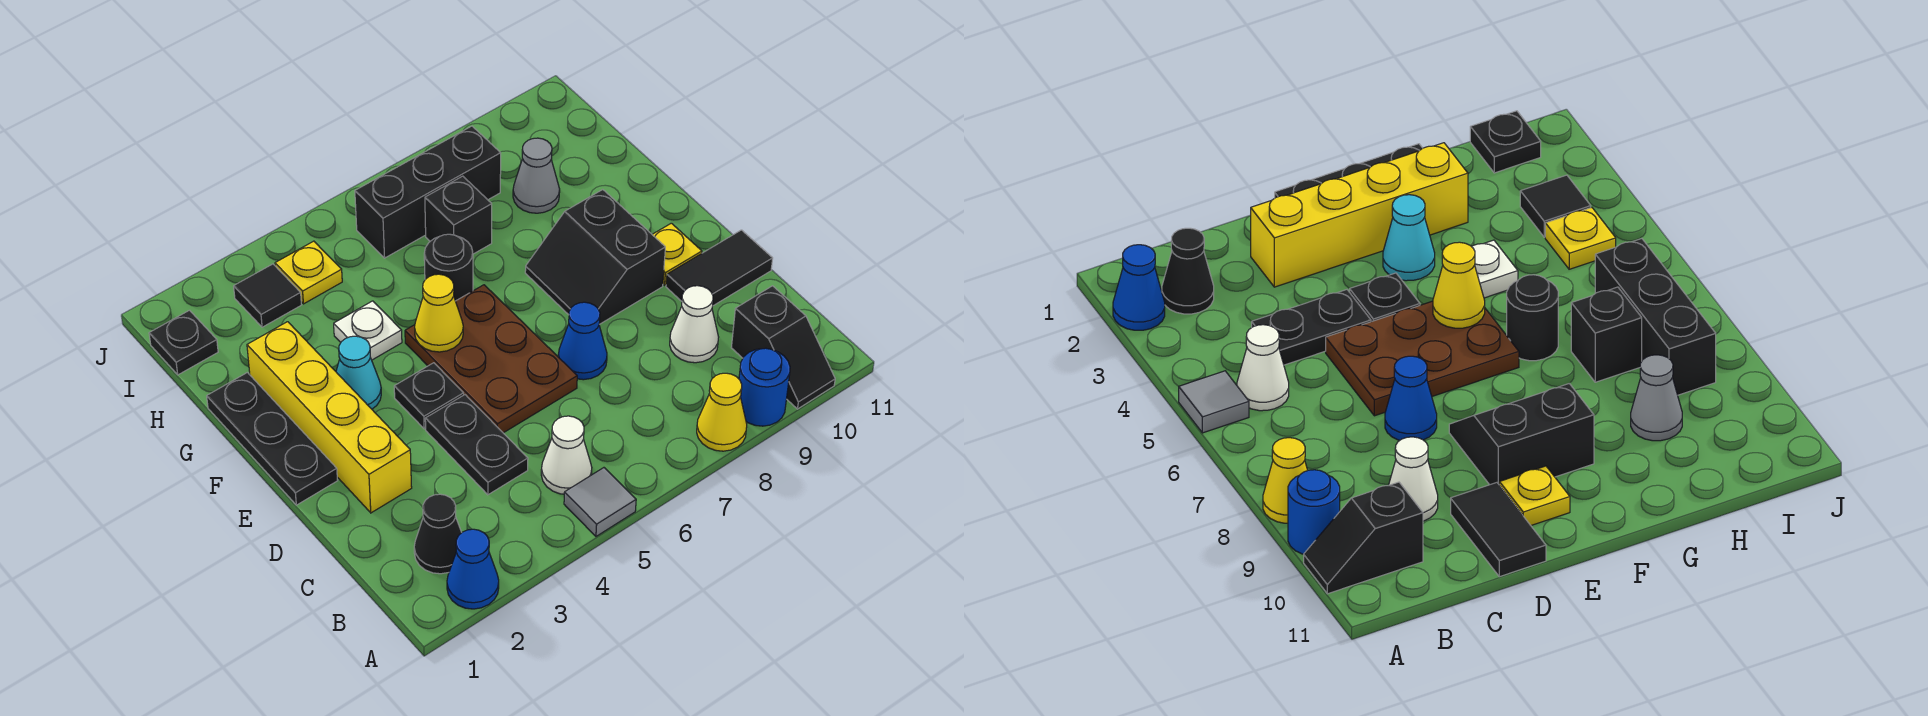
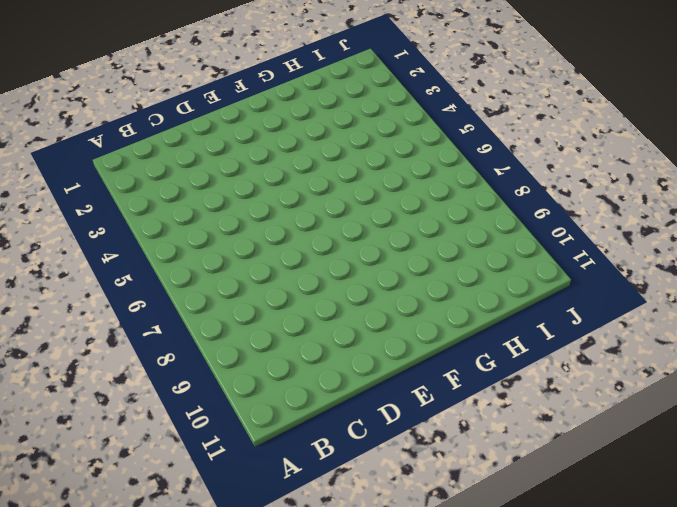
none -> blue cone A2 level 1
none -> grey tile A5 level 1
none -> yellow cone A8 level 1

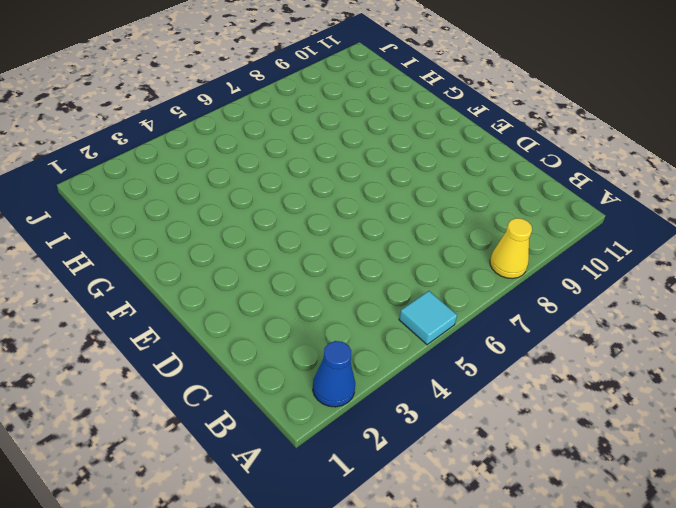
cyan tile A5 level 1 -> grey tile A5 level 1
none -> blue round brick A9 level 1
none -> black slope A10:B10 level 1 top B
none -> black cone B2 level 1

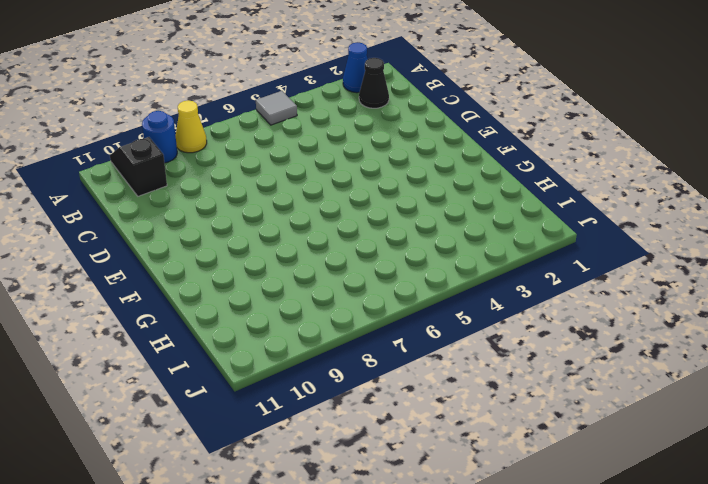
none -> white cone B5 level 1
none -> black plate C4:D4 level 1
none -> white cone C9 level 1

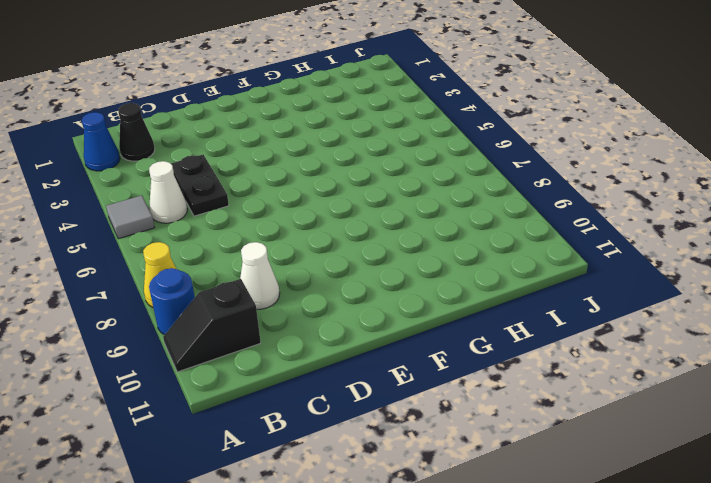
black plate C4:C5 level 1 -> black plate C4:D4 level 1
none -> yellow brick D2:G2 level 1
none -> brown plate D5:F6 level 1
none -> blue cone D7 level 1

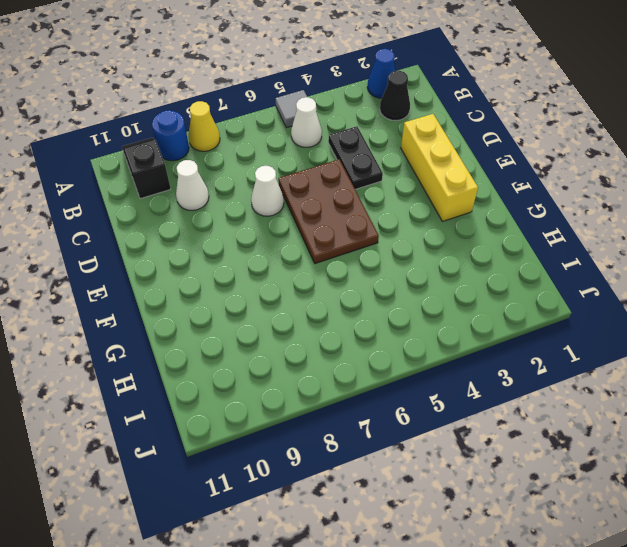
yellow brick D2:F2 level 1 -> yellow brick D2:G2 level 1
white cone D7 level 1 -> blue cone D7 level 1
none -> black tile D10:D11 level 1
none -> black plate E1:G1 level 1
none -> black plate E4 level 1

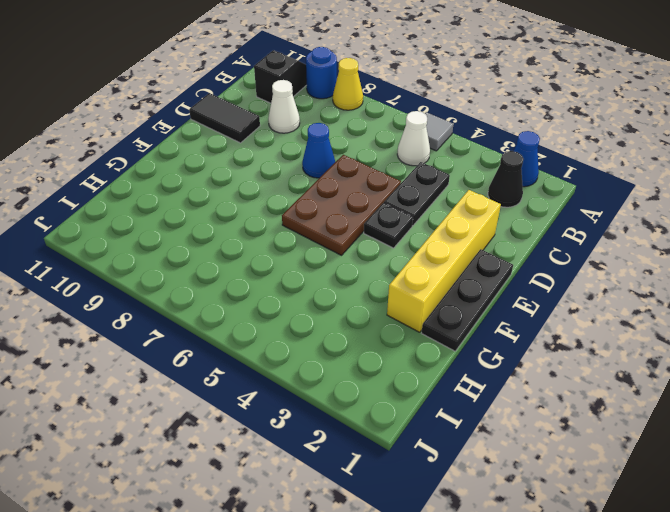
none -> black slope E8:F9 level 1 top 9
none -> yellow plate E10 level 1
none -> cyan cone F3 level 1

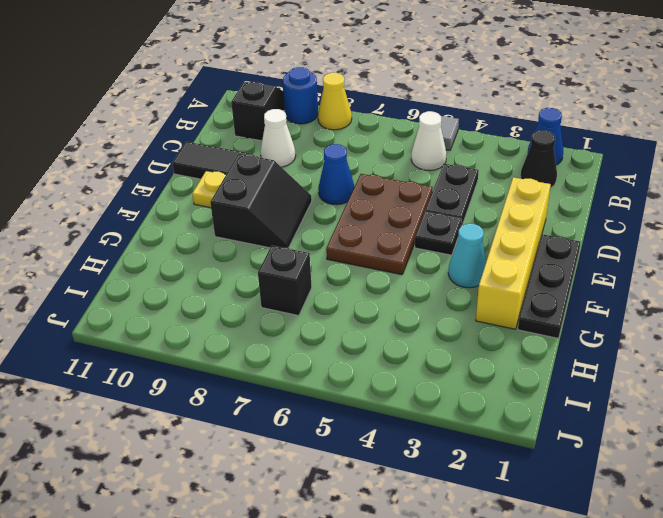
none -> white plate G4 level 1
none -> black round brick G6 level 1
none -> grey cone H9 level 1

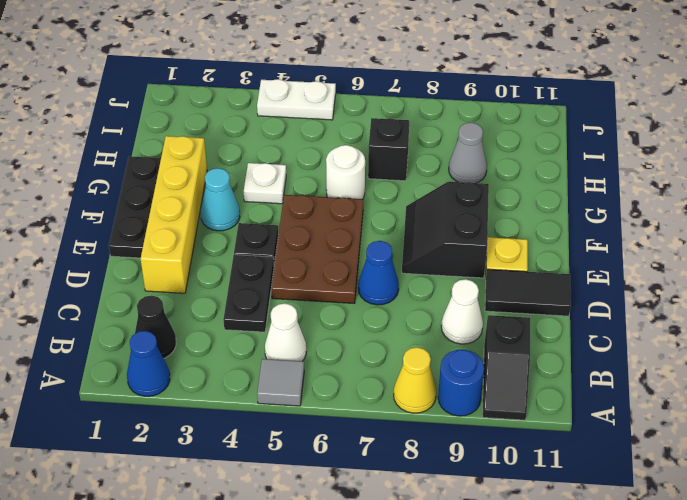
white round brick G6 level 1 -> black round brick G6 level 1
white plate J4:J5 level 1 -> none
none -> black plate I1 level 1
none -> black tile I3 level 1
none -> yellow plate I4 level 1

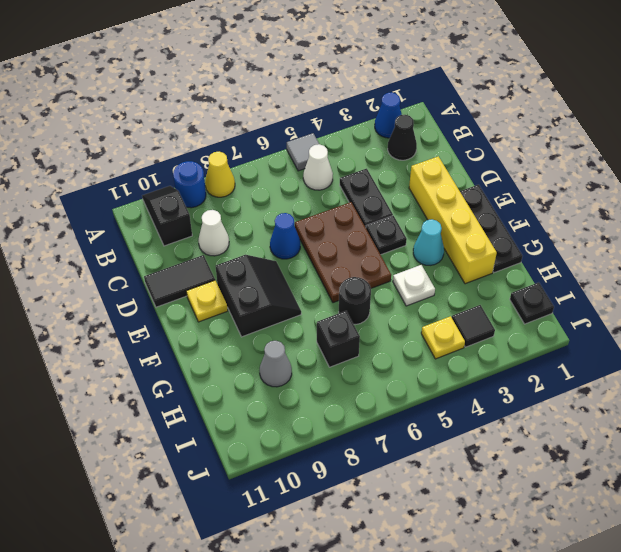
none -> black brick I6:I8 level 1
none -> yellow cone F5 level 2

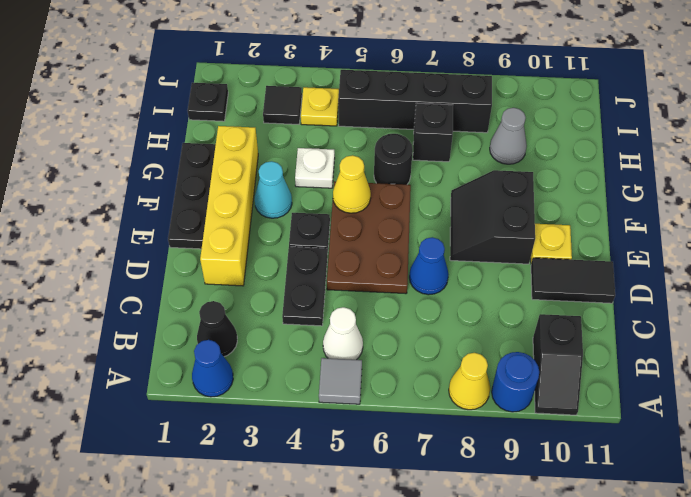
black brick I5:I8 level 1 -> black brick I6:I8 level 1
none -> white cone C9 level 1

